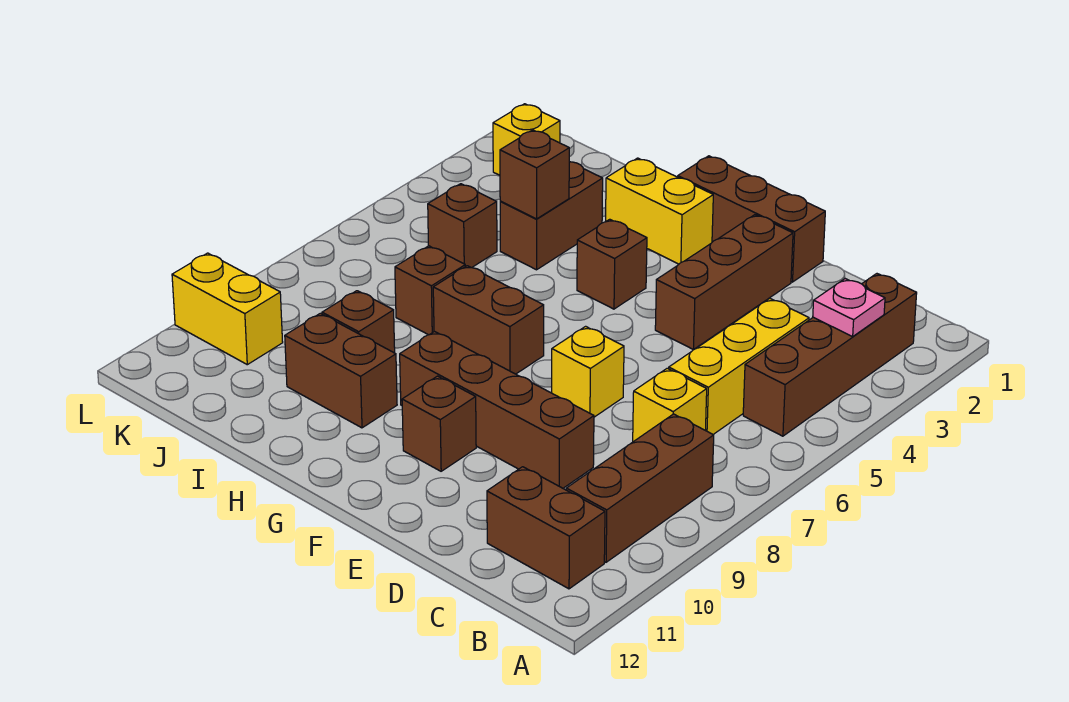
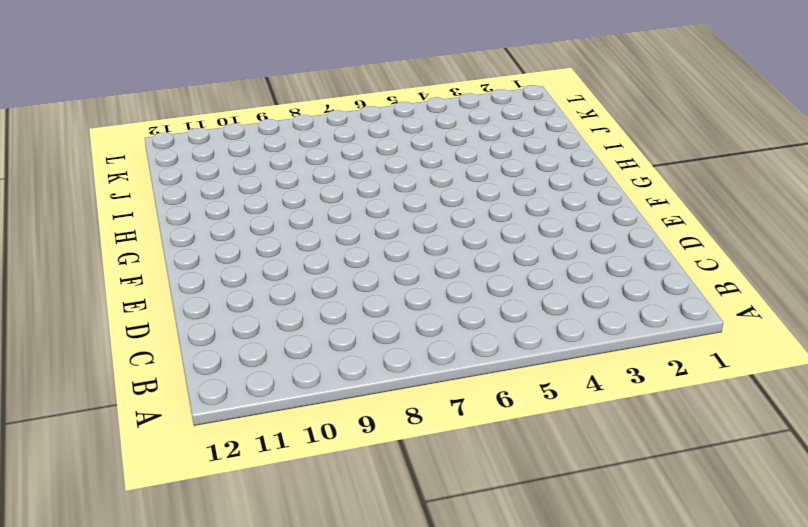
none -> brown brick B2:B5 level 1
none -> brown brick B8:B10 level 1
none -> brown brick B11:C11 level 1

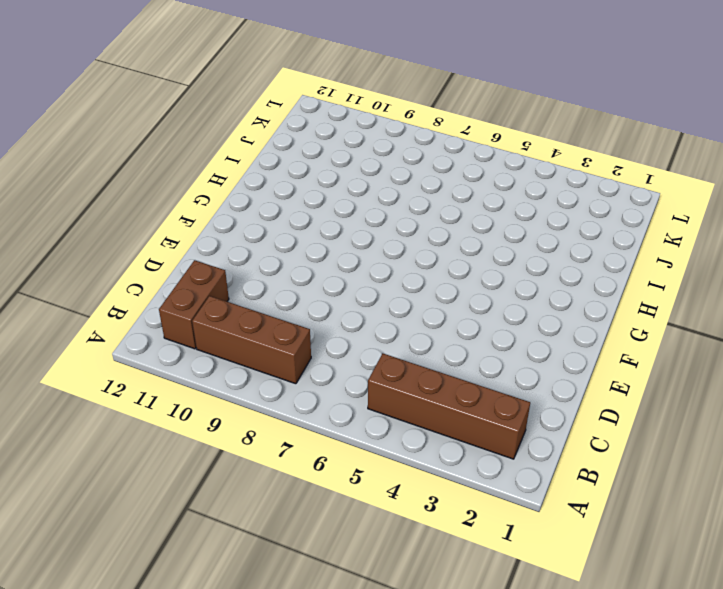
none -> yellow brick C4:C6 level 1
none -> yellow brick C7 level 1
none -> brown brick D9:G9 level 1

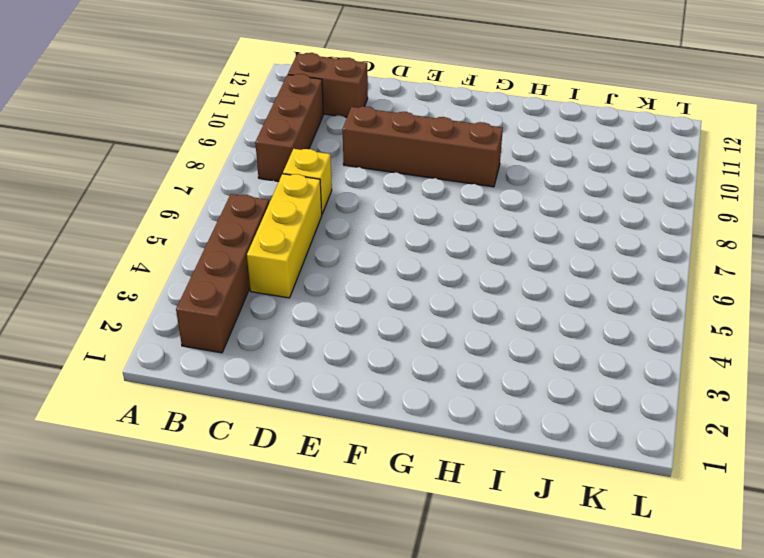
none -> brown brick E1:G1 level 1
none -> brown brick E2:E4 level 1
none -> yellow brick E7 level 1

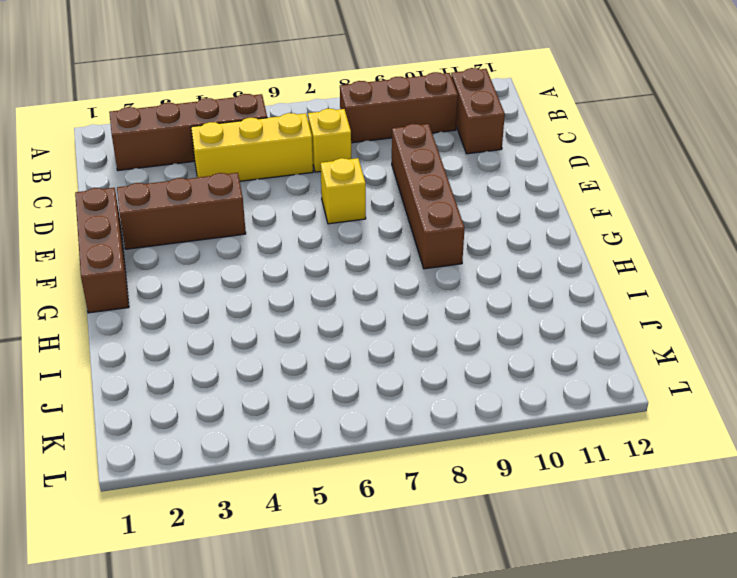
none -> brown brick F10 level 1
none -> yellow brick G2:H2 level 1
none -> brown brick G4 level 1

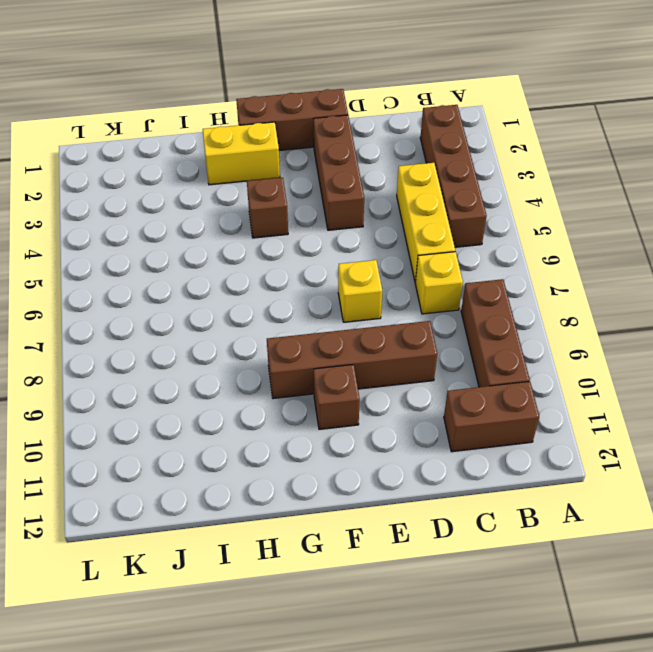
none -> brown brick G7:H7 level 1
none -> brown brick H10:I10 level 1
none -> brown brick I3:I4 level 1

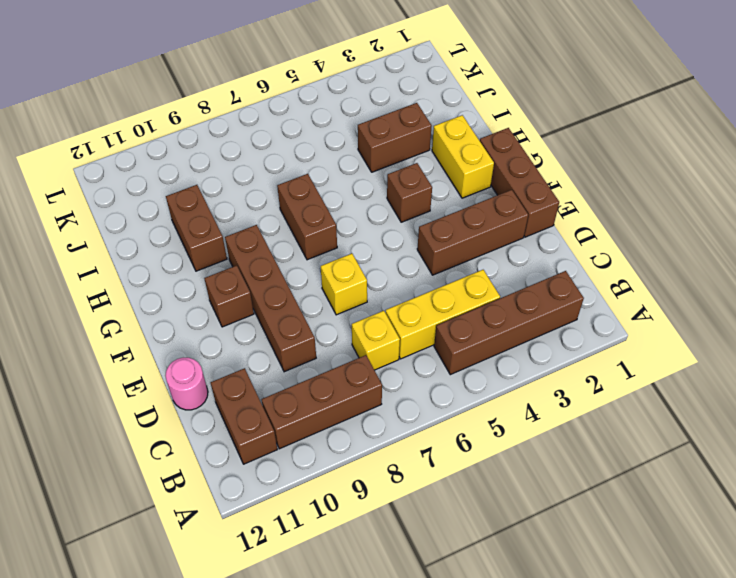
pink round brick D12 level 1 -> none
none -> brown brick I7 level 1
none -> brown brick I9 level 1
none -> brown brick J5 level 1

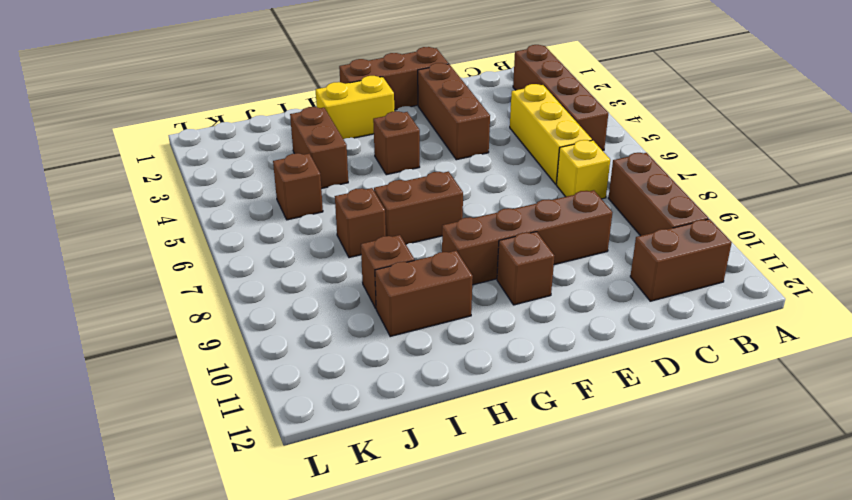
none -> yellow brick E7 level 1
none -> yellow brick K2 level 1
none -> yellow brick K10:L10 level 1

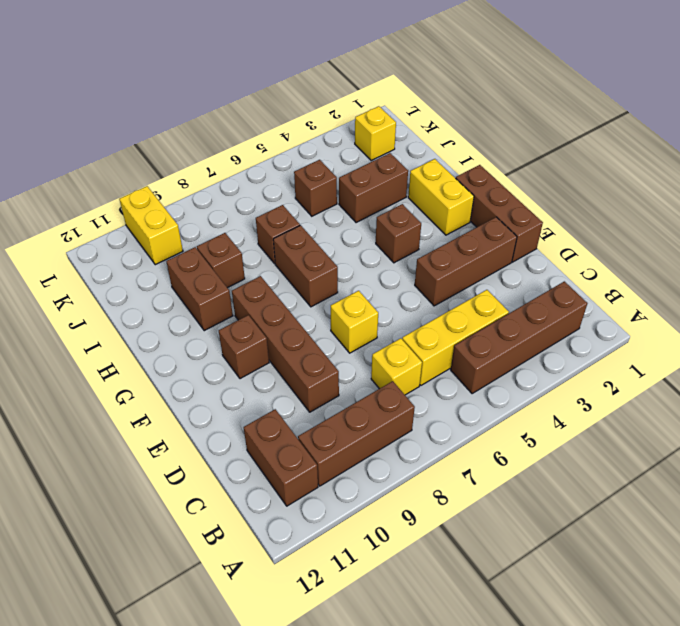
none -> pink plate B3 level 2
none -> brown brick I4 level 2

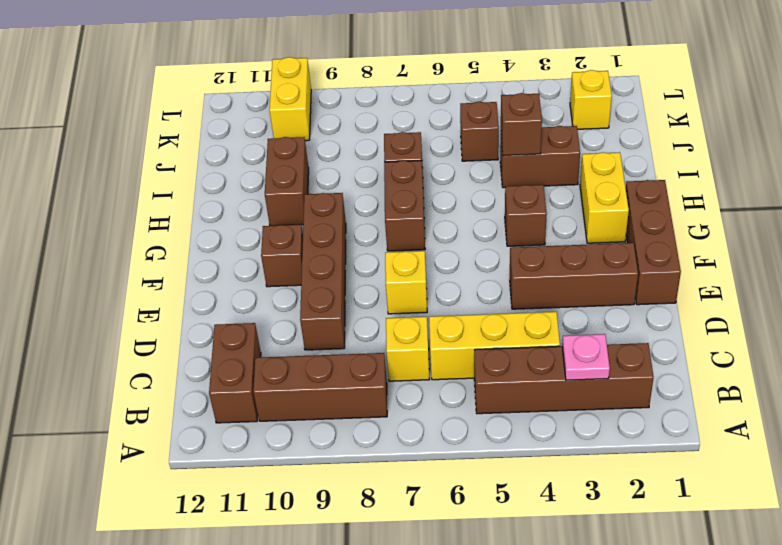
none -> brown brick I9 level 1

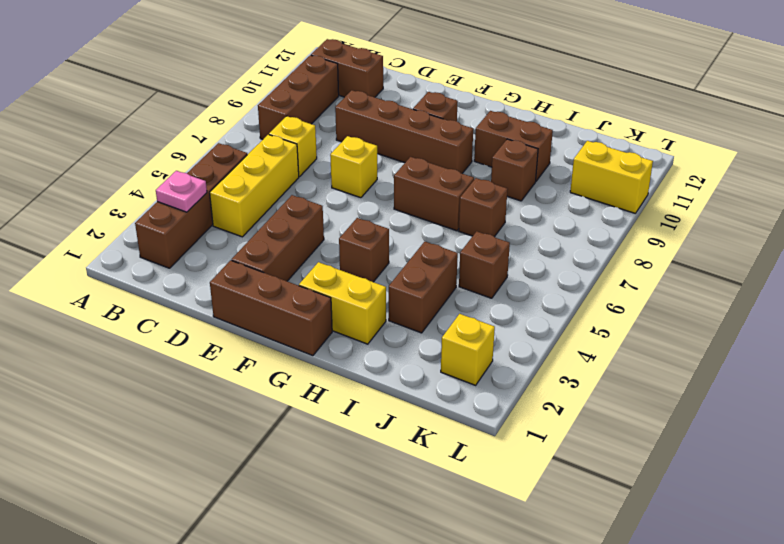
none -> brown brick I4 level 2

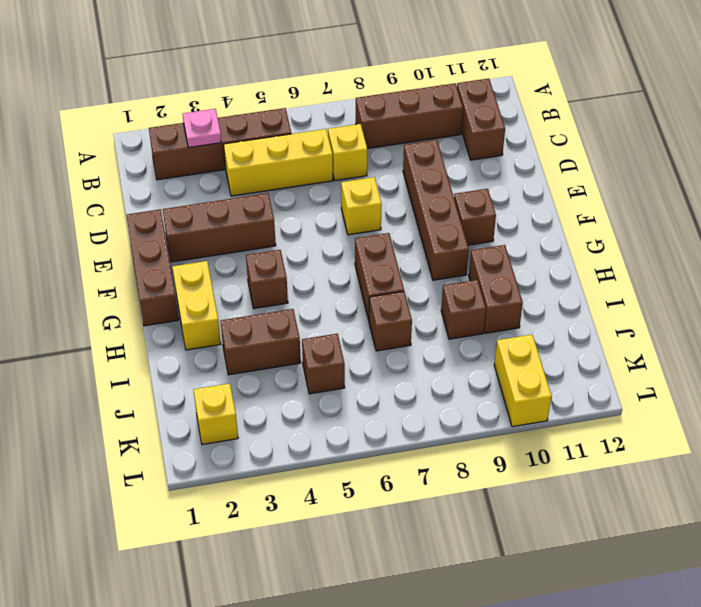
none -> brown brick I4 level 2

